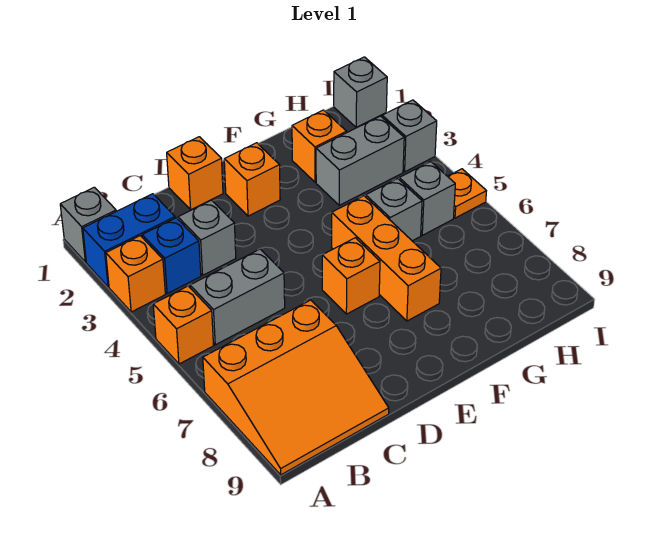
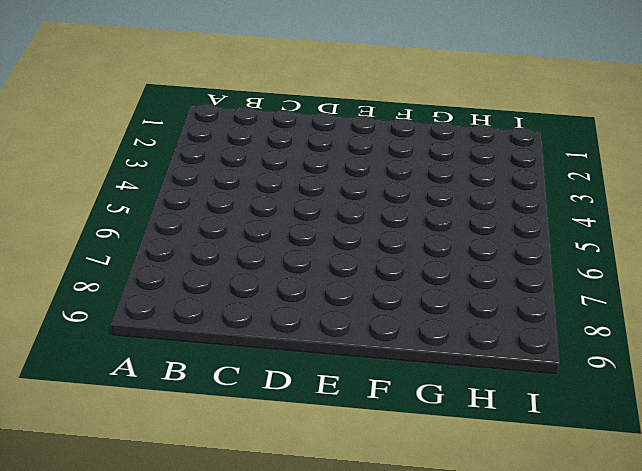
none -> grey brick A1 level 1
none -> blue brick A2:B2 level 1
none -> orange brick A3 level 1

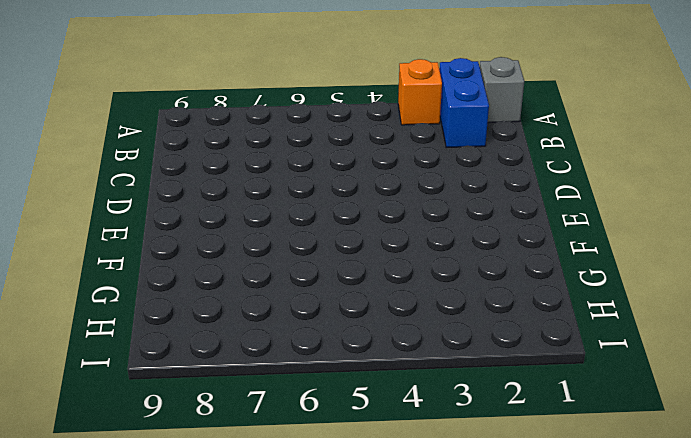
none -> orange brick A5 level 1
none -> orange slope A7:C9 level 1 top 7
none -> blue brick B3 level 1

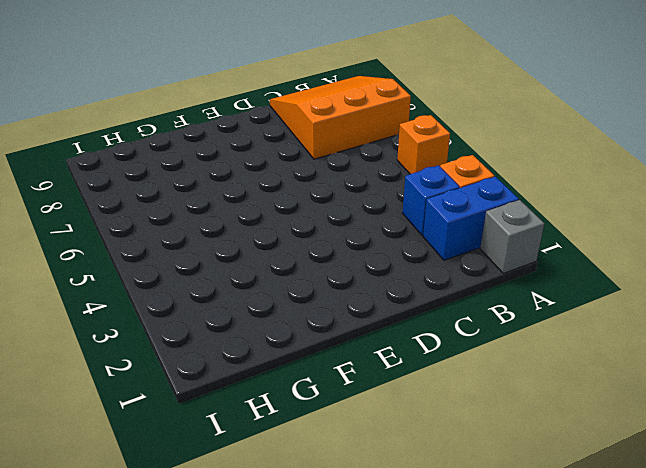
none -> grey brick B5:C5 level 1
none -> grey brick C3 level 1
none -> orange brick D1 level 1

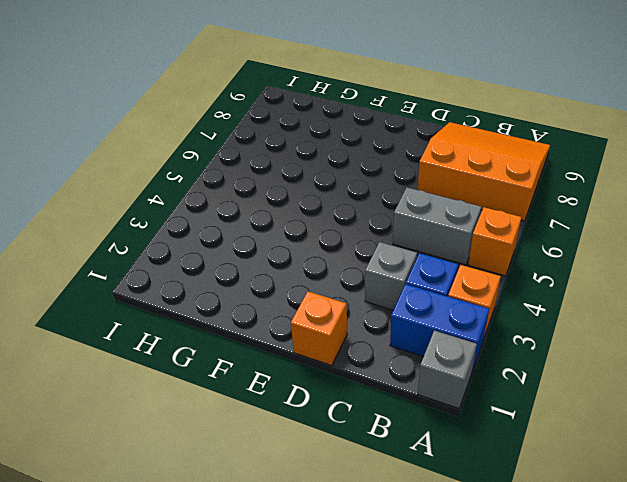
none -> orange brick E2 level 1
none -> orange brick E6 level 1
none -> orange brick F5:F7 level 1

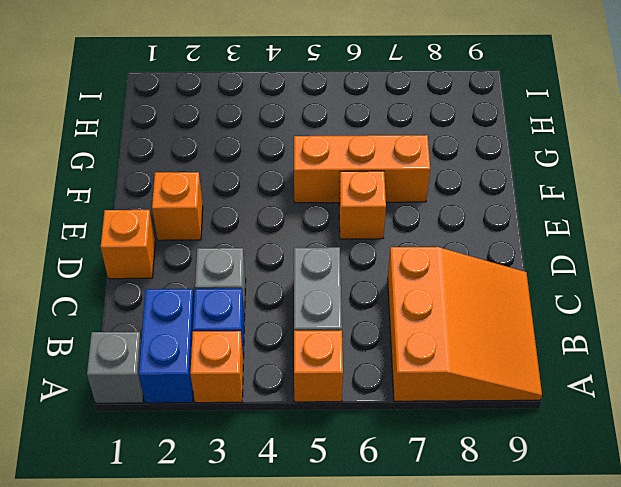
none -> orange brick G2 level 1
none -> grey brick G3:H3 level 1
none -> grey brick G5 level 1

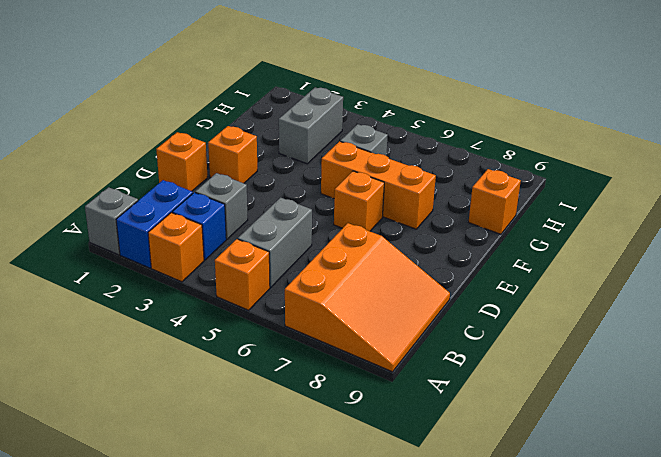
orange brick G9 level 1 -> orange brick G2 level 1
none -> grey brick H5 level 1
none -> grey brick I1 level 1
none -> grey brick I3 level 1

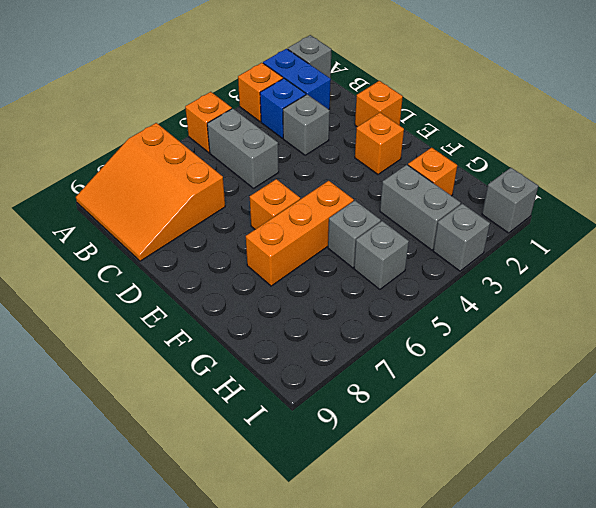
none -> orange plate I5 level 1

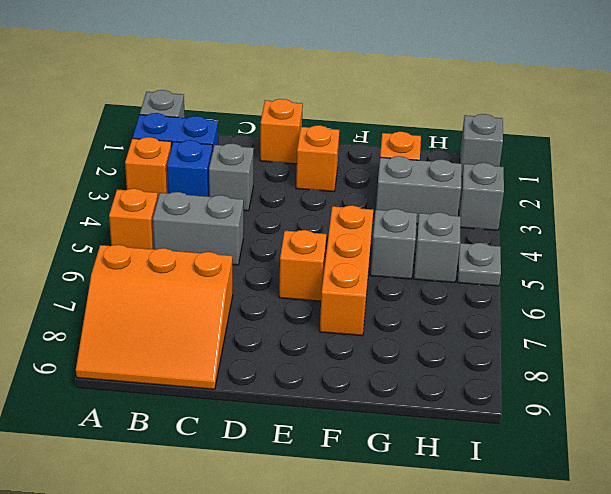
grey plate I5 level 1 -> orange plate I5 level 1

